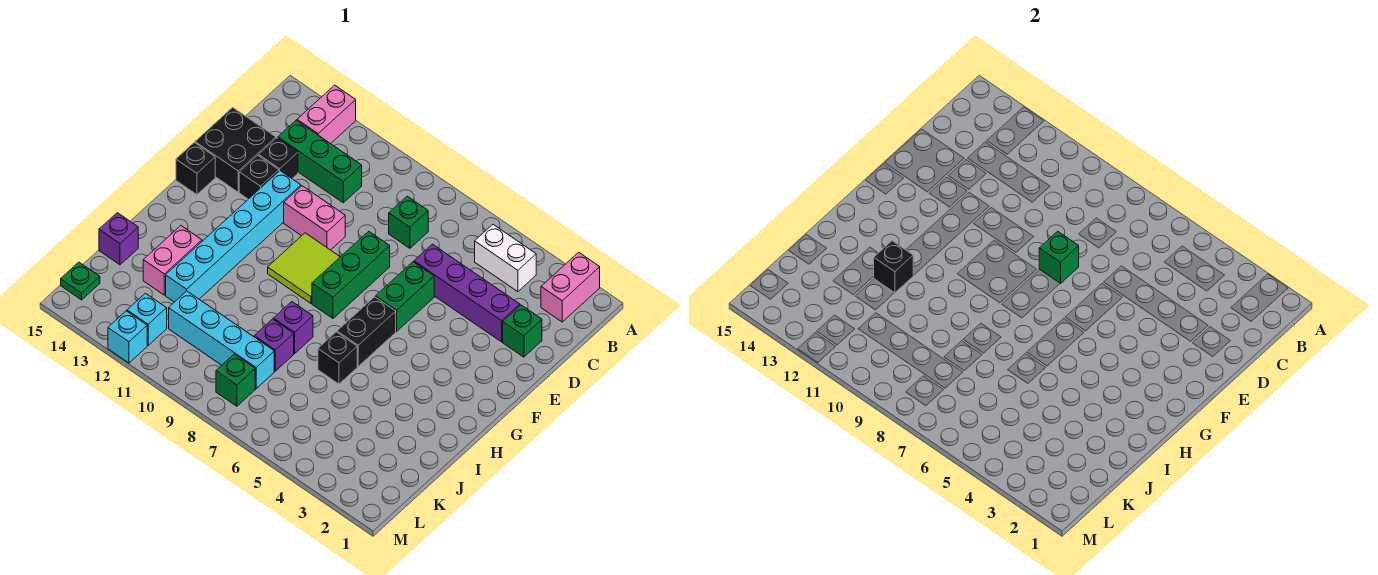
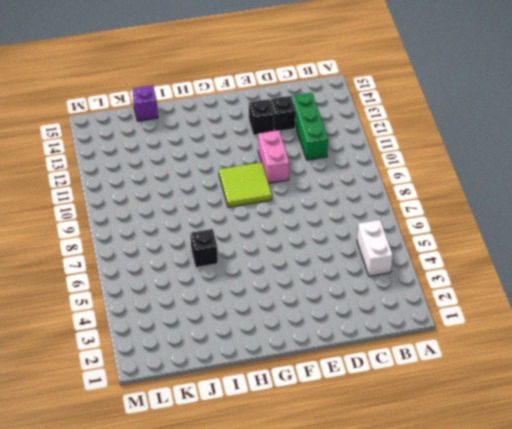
none -> pink brick A2:B2 level 1
none -> pink brick A13:B13 level 1
none -> green brick C8 level 1

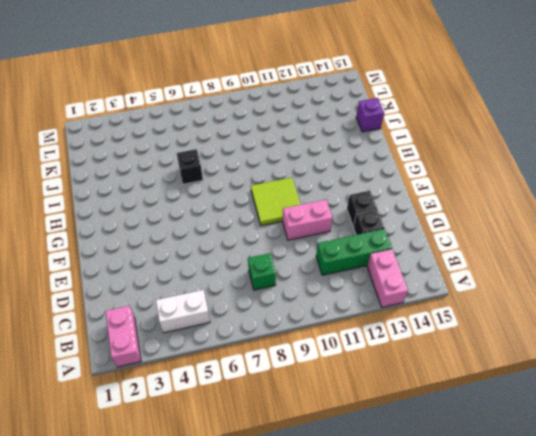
none -> green brick D2 level 1
none -> purple brick D3:D6 level 1
none -> black brick D14:E15 level 1

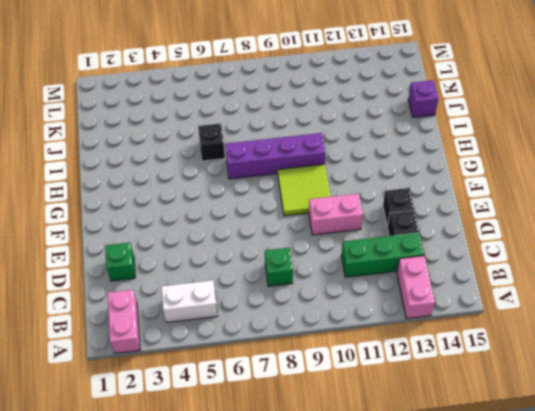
purple brick H7:H10 level 1 -> purple brick D3:D6 level 1
none -> black brick D14:E15 level 1
none -> green brick E6:F6 level 1
none -> green brick E8:G8 level 1

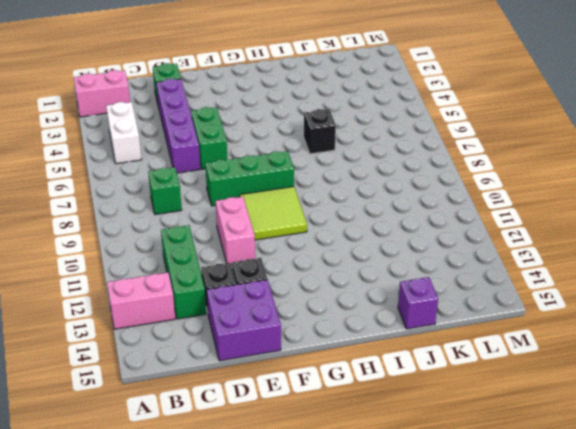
purple brick D14:E15 level 1 -> black brick D14:E15 level 1
green brick E5:E6 level 1 -> green brick E6:F6 level 1
none -> cyan brick E12:J12 level 1
none -> black brick F15 level 1
none -> black brick G6:H6 level 1

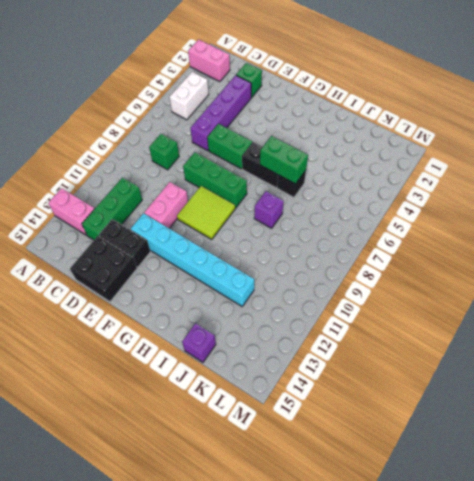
green brick H6:I6 level 2 -> none
none -> black brick F15 level 1
none -> pink brick I13:J13 level 1
none -> purple brick J8 level 1

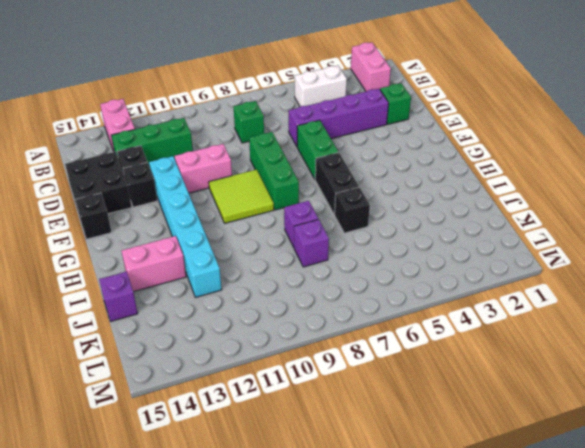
pink brick I13:I14 level 1 -> pink brick I13:J13 level 1
none -> cyan brick K8:K11 level 1
none -> green brick L8 level 1
none -> cyan brick L12 level 1

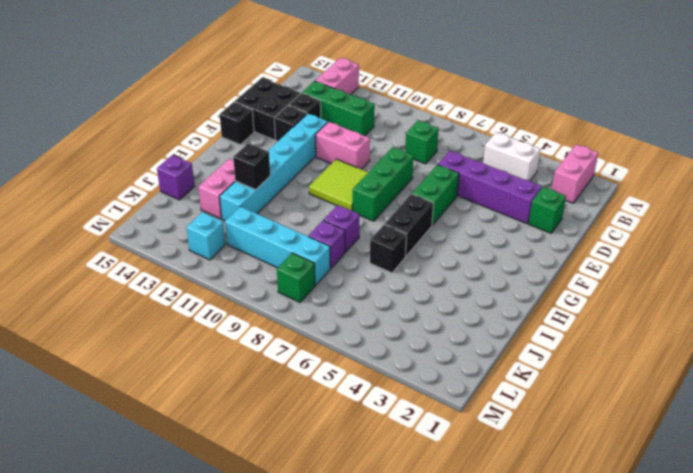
none -> green plate L15 level 1
none -> cyan brick M12 level 1
none -> green brick E8 level 2

